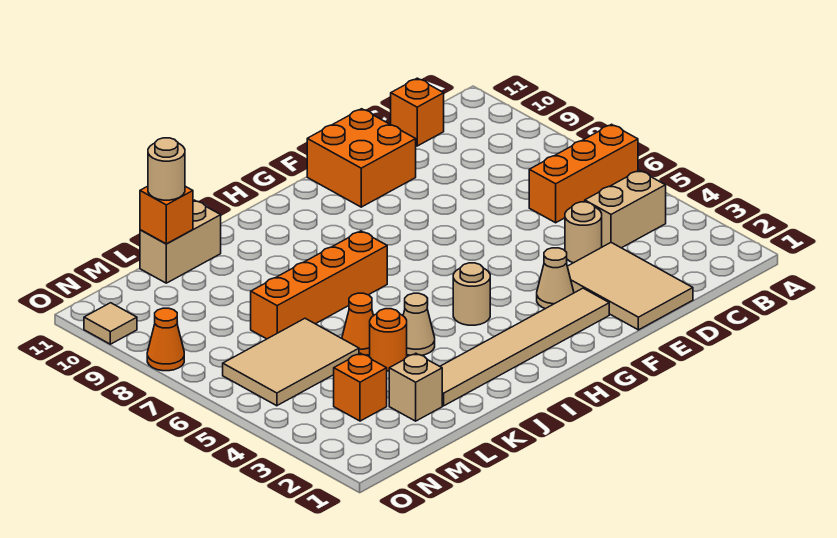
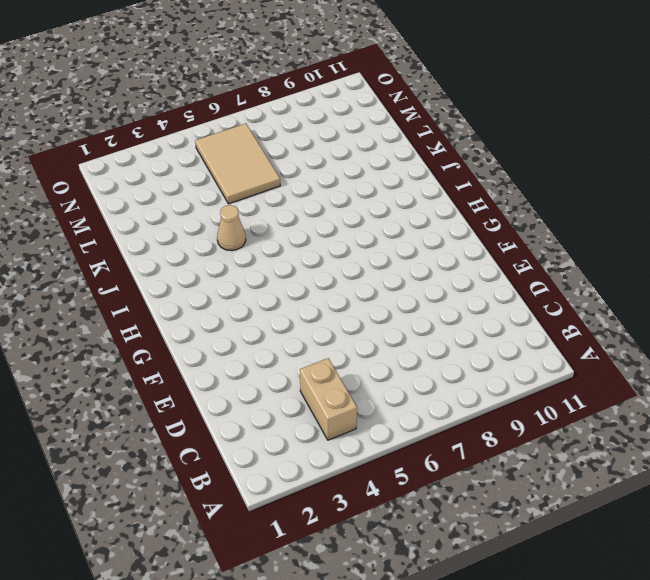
none -> orange brick A6:C6 level 1
none -> orange brick C11 level 1
none -> tan tile D1:E3 level 1

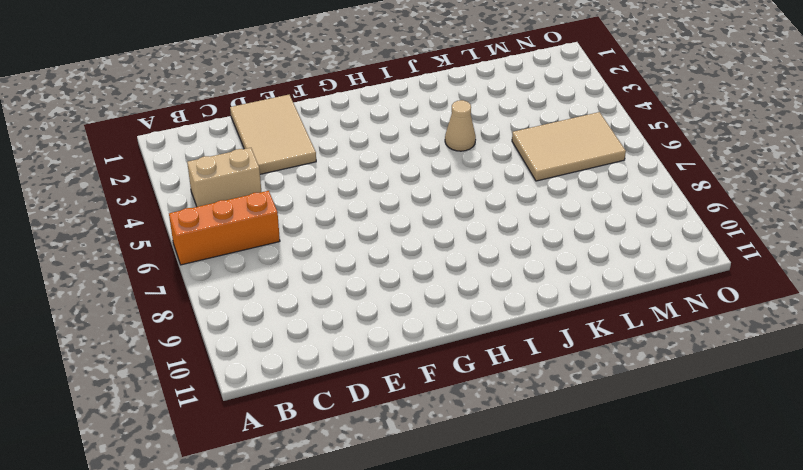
none -> orange brick C11 level 1
none -> tan round brick D4 level 1
none -> orange brick E10:F11 level 1

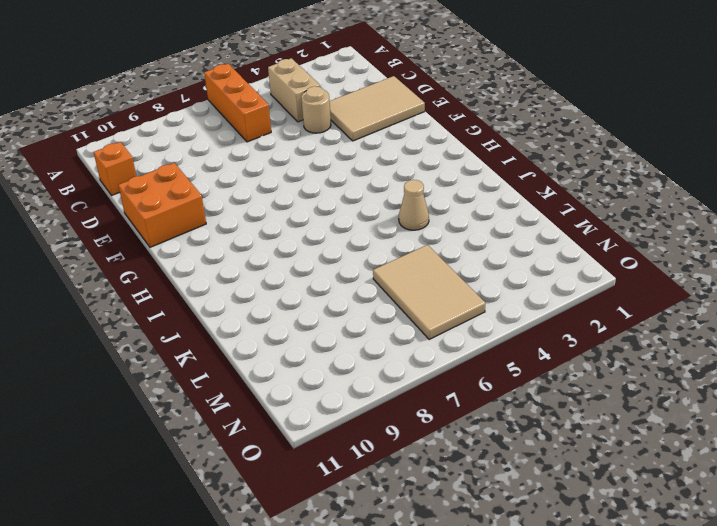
none -> tan tile F2:K2 level 1
none -> tan cone F3 level 1
none -> tan round brick H4 level 1

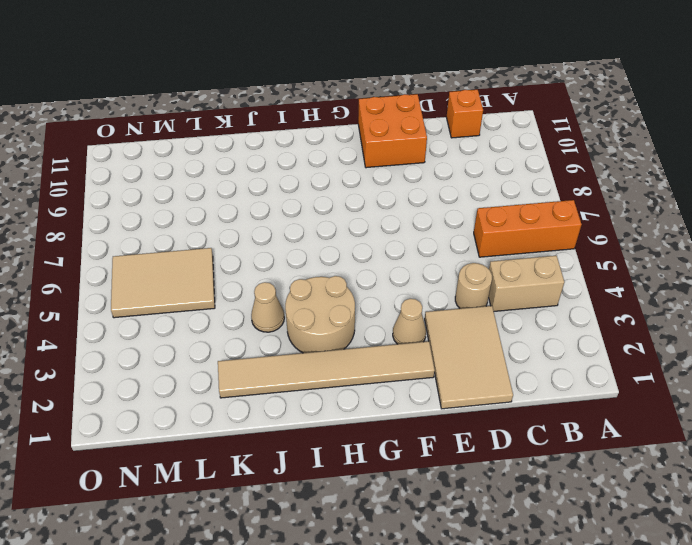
tan round brick H3:I4 level 1 -> tan round brick H4 level 1
none -> orange brick I7:L7 level 1
none -> orange round brick K4 level 1
none -> orange cone K5 level 1

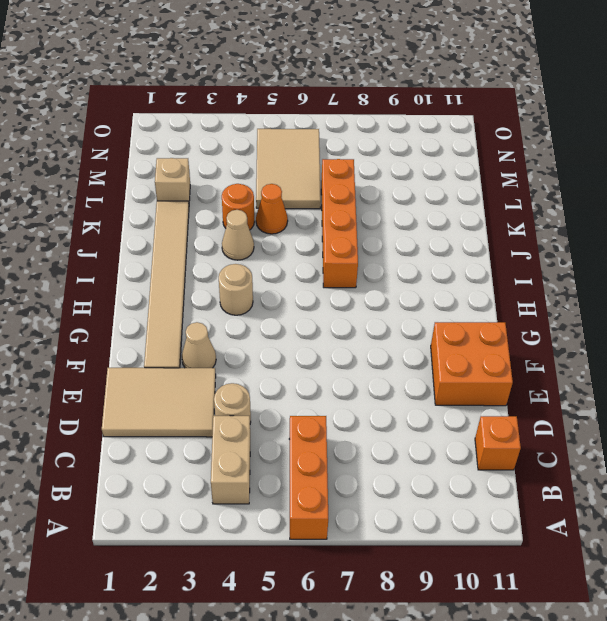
none -> tan brick K11:L11 level 1
none -> orange brick M3 level 1
none -> orange cone O8 level 1

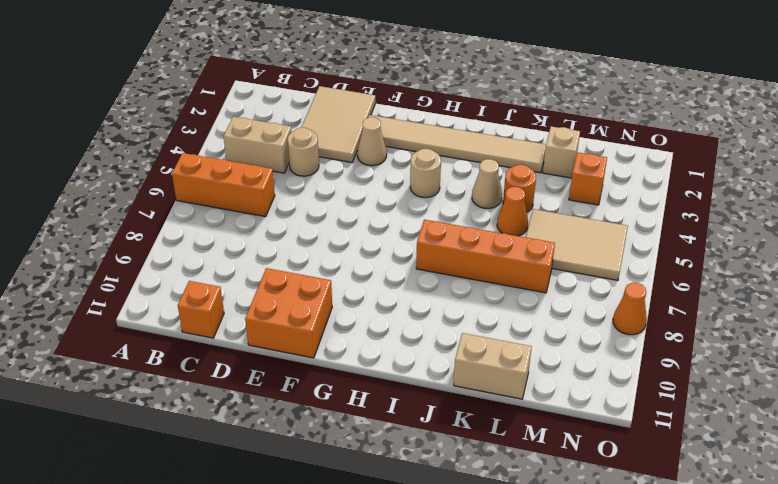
none -> tan tile O10 level 1
none -> orange brick L11 level 2
none -> tan round brick L11 level 3

